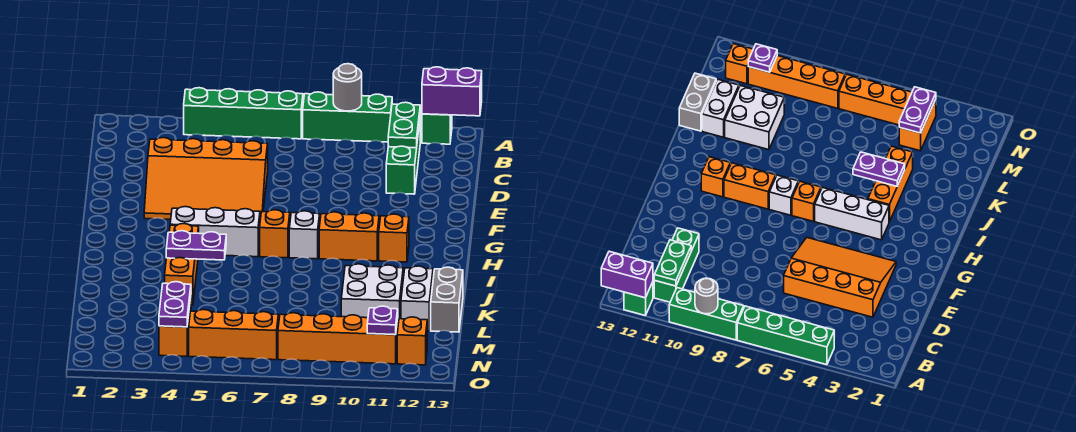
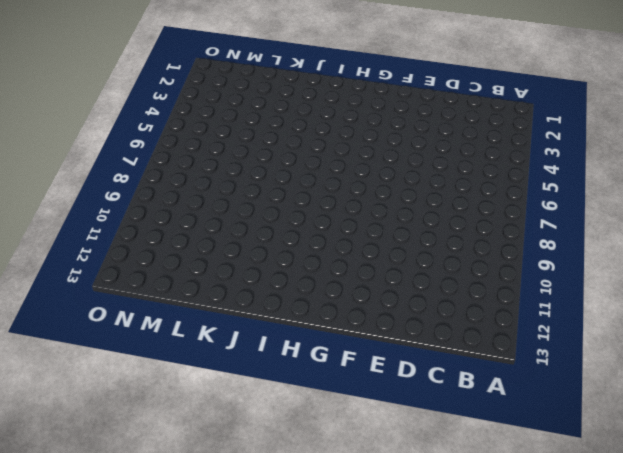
none -> green brick A4:A7 level 1
none -> green brick A8:A10 level 1
none -> green brick A12 level 1

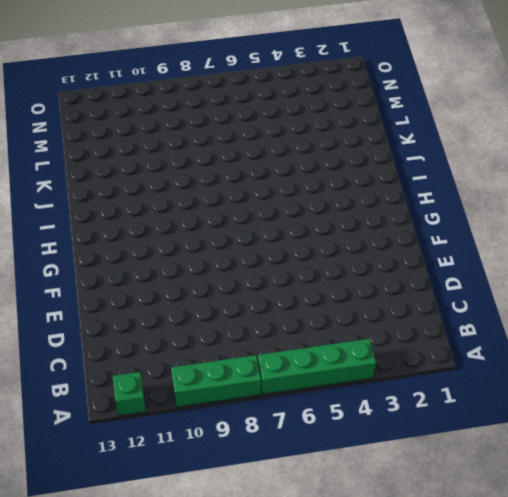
none -> green brick B11:D11 level 1
none -> orange slope D3:F6 level 1 top D
none -> white brick H4:H6 level 1

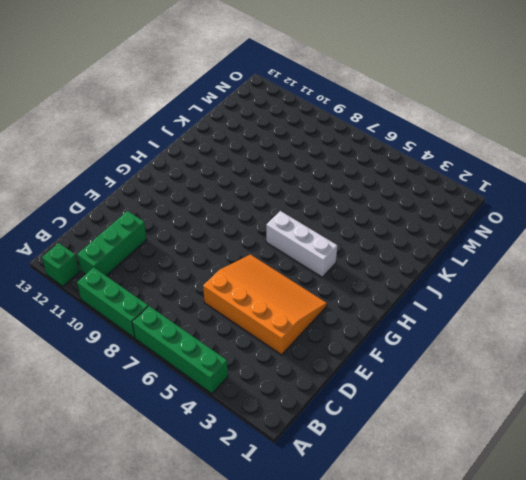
none -> orange brick H7 level 1
none -> white brick H8 level 1
none -> orange brick H9:H10 level 1

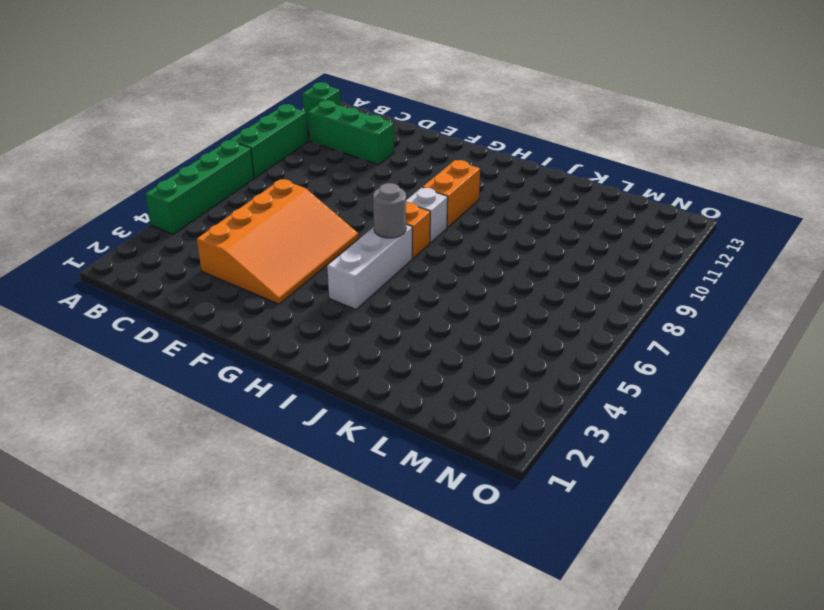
grey round brick H6 level 2 -> grey round brick A9 level 2
none -> orange brick H11 level 1
none -> orange brick I4:K4 level 1
none -> white brick K10:L11 level 1

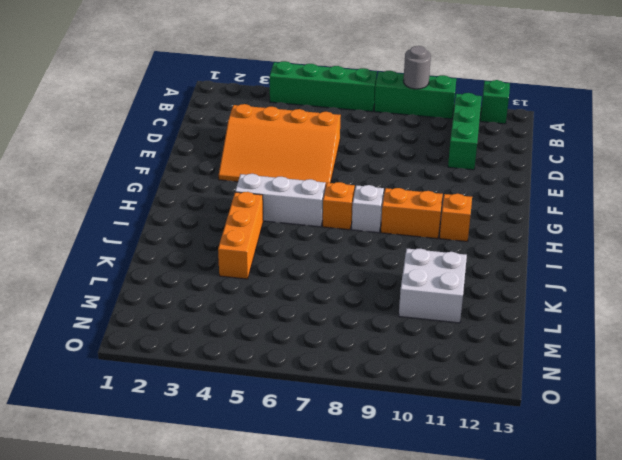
none -> white brick K12:L12 level 1
none -> grey brick K13:L13 level 1
none -> orange brick M4:N4 level 1

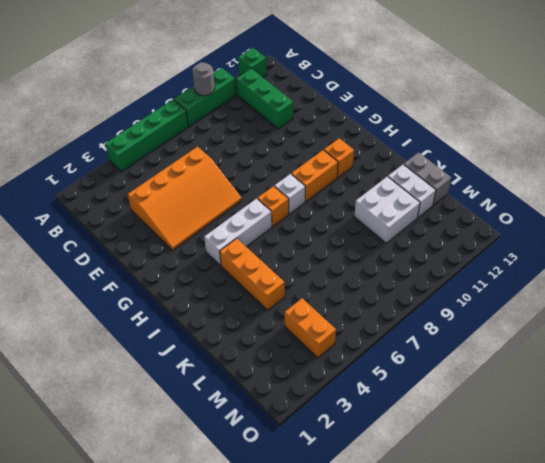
none -> orange brick N5:N7 level 1
none -> orange brick N8:N11 level 1
none -> orange brick N12 level 1

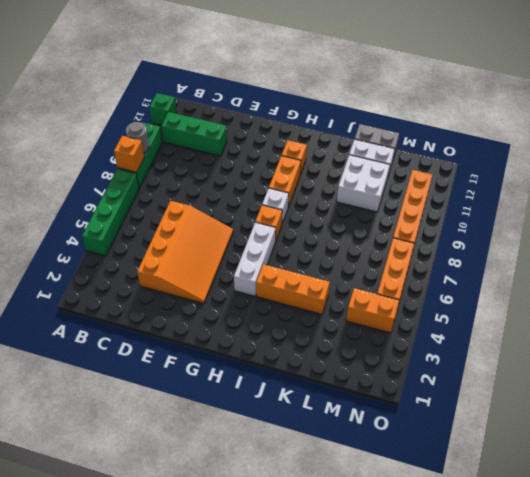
orange brick A8 level 2 -> orange brick N12 level 1
none -> purple brick A12:A13 level 2
none -> green plate B11:C11 level 2
none -> purple plate J4:J5 level 2

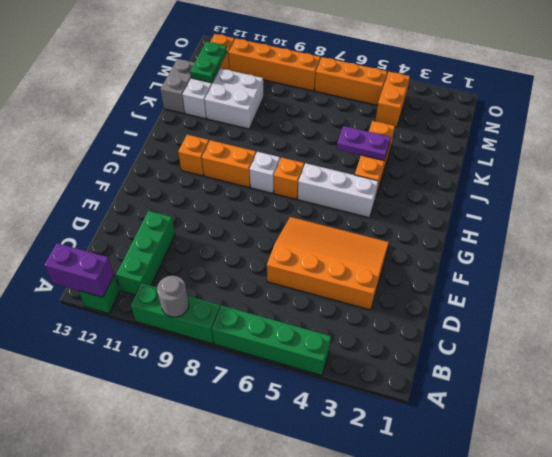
green plate L12:M12 level 2 -> green plate B11:C11 level 2
none -> purple plate M4:N4 level 2
none -> purple plate N11 level 2

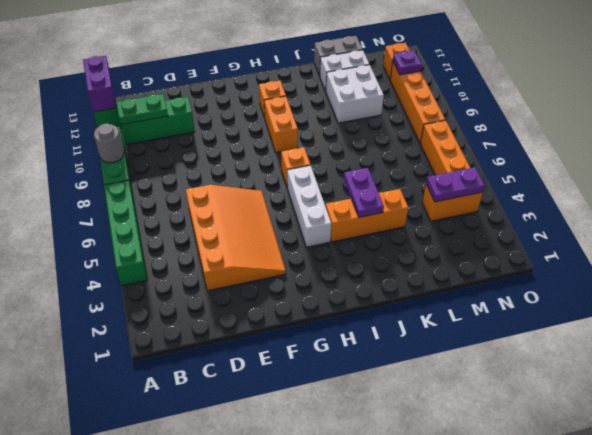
none -> white brick H8 level 1

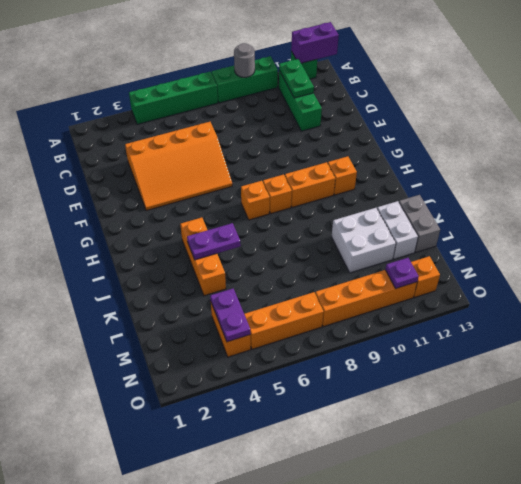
orange brick H8 level 1 -> white brick H8 level 1
none -> white brick H4:H6 level 1

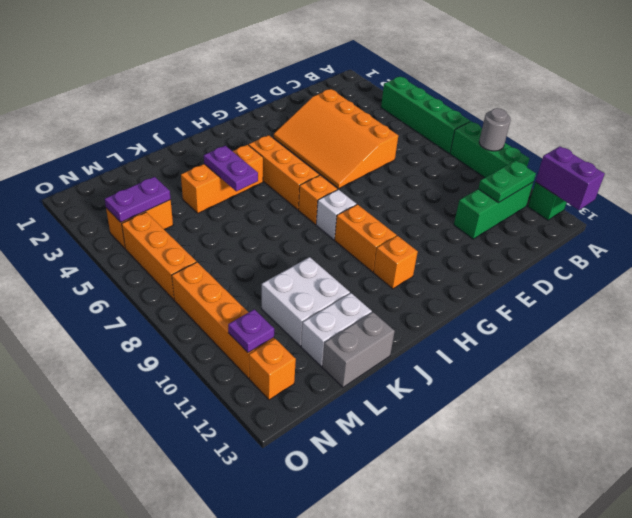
orange brick H4:H6 level 1 -> white brick H4:H6 level 1

